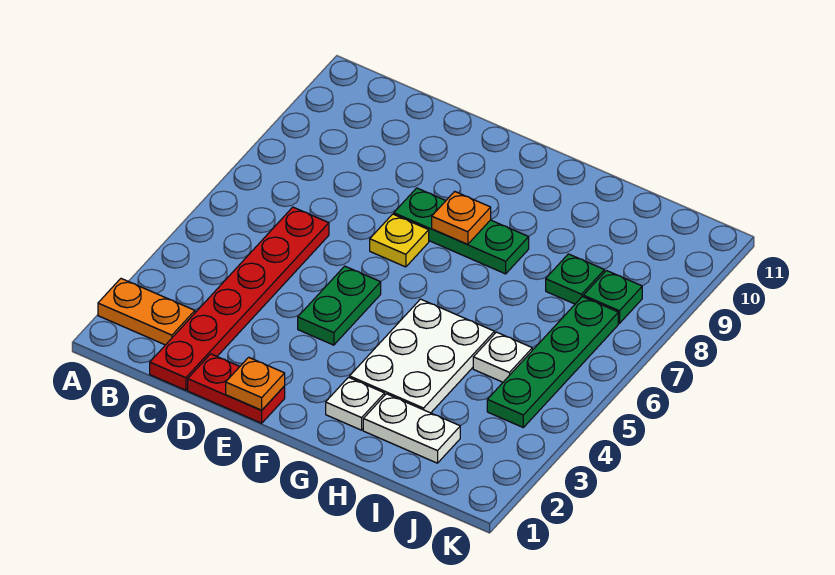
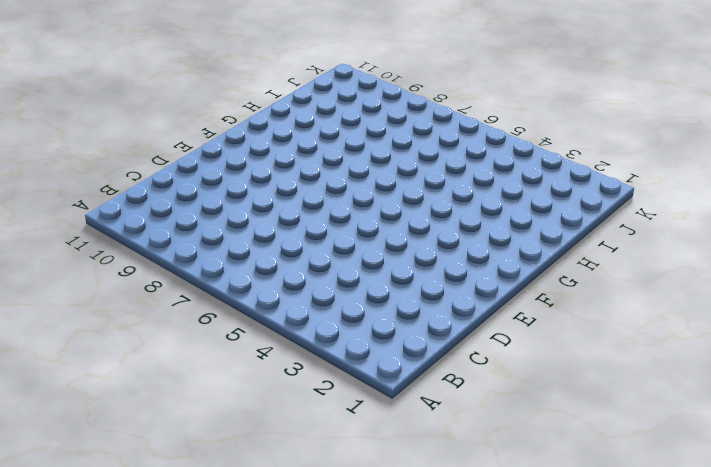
none -> orange plate A2:B2 level 1
none -> red plate C1:C6 level 1
none -> red plate D1:E1 level 1

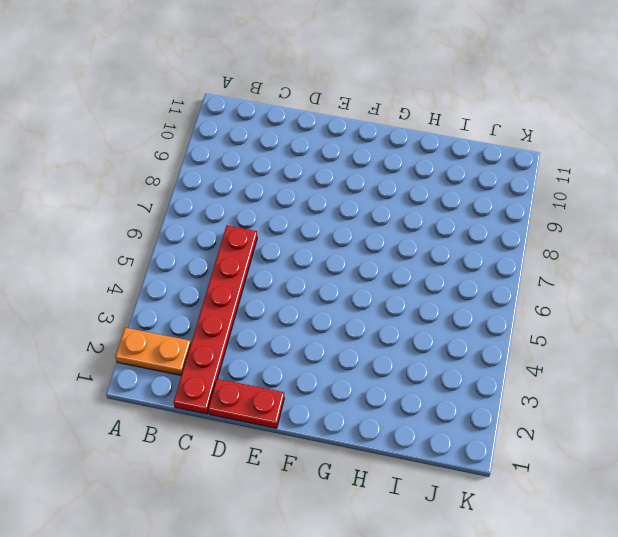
none -> green plate E4:E5 level 1
none -> yellow plate E7 level 1
none -> green plate E8:G8 level 1

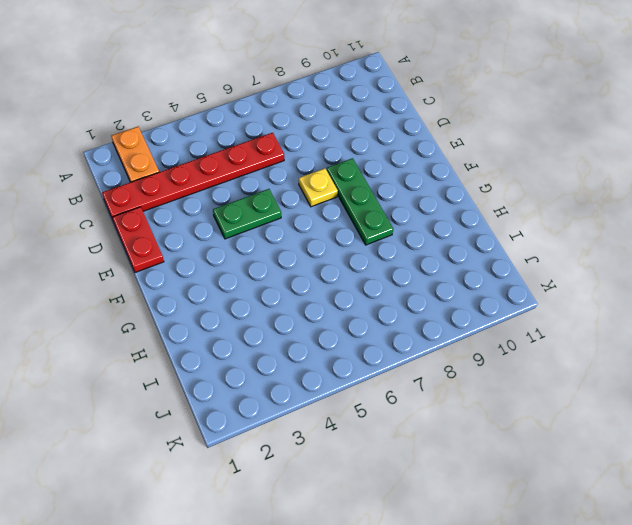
none -> white plate G2 level 1
none -> white plate G3:H5 level 1
none -> white plate H2:I2 level 1

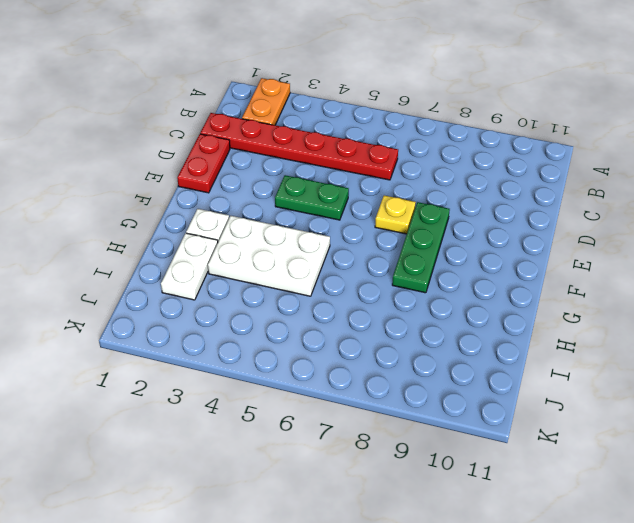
none -> white plate I5 level 1
none -> green plate I8 level 1
none -> green plate J4:J7 level 1

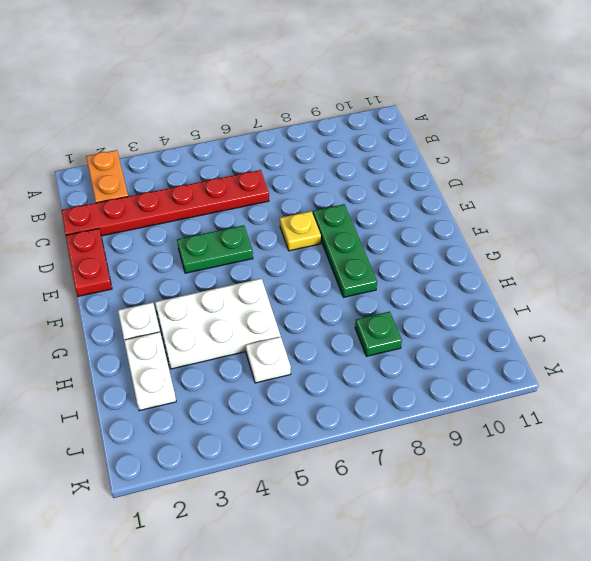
none -> green plate J4:J7 level 1
none -> green plate J8 level 1
none -> orange plate E1 level 2

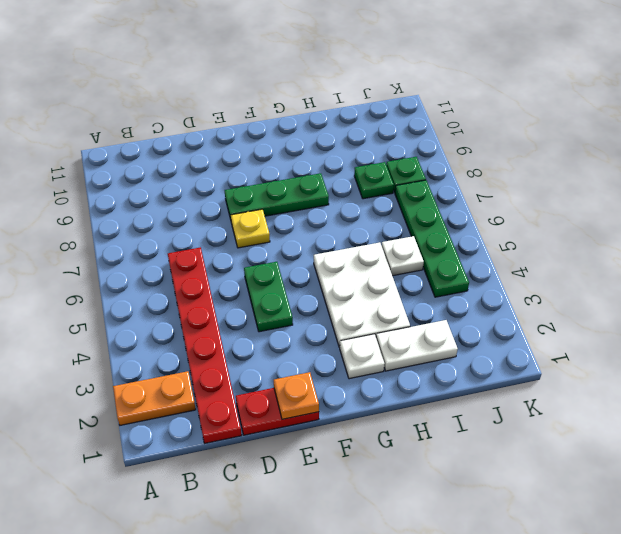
none -> orange plate F8 level 2

